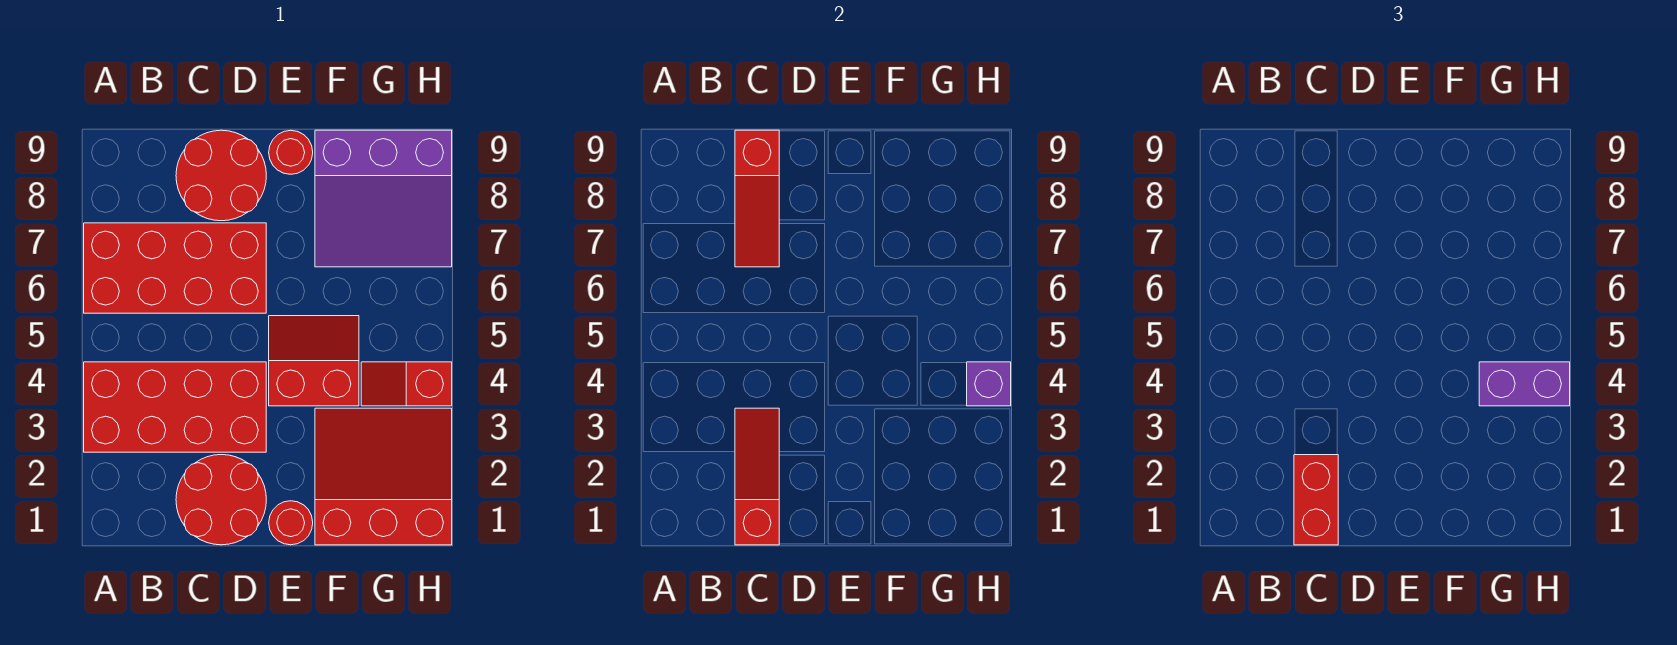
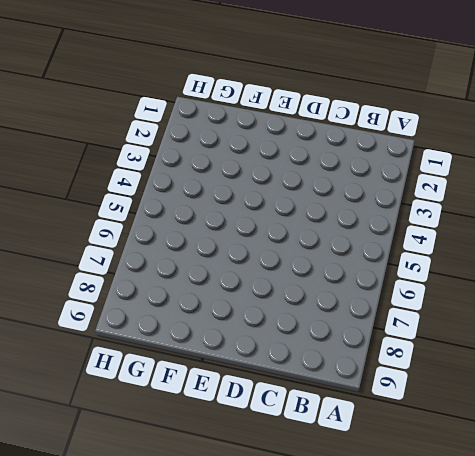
none -> red brick A3:D4 level 1
none -> red brick A6:D7 level 1
none -> red round brick C1:D2 level 1

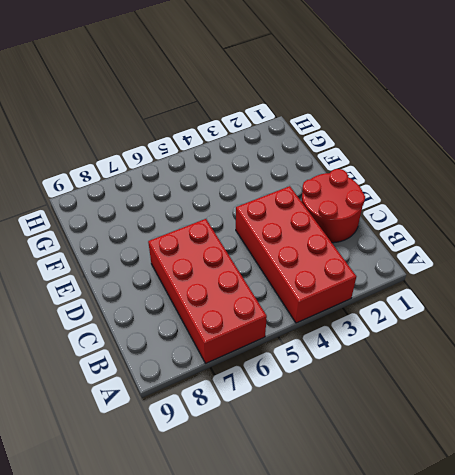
none -> red round brick C8:D9 level 1
none -> red round brick E1 level 1
none -> red slope E4:F5 level 1 top 4

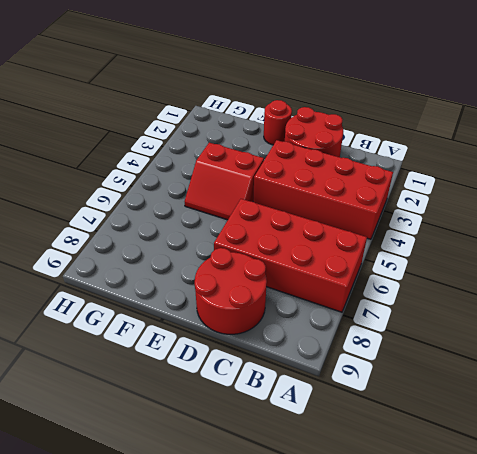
none -> red round brick E9 level 1
none -> red slope F1:H3 level 1 top 1
none -> purple slope F7:H9 level 1 top 9

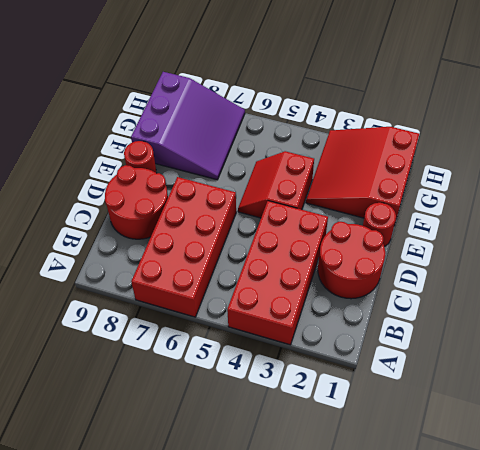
none -> red slope G4:H4 level 1 top H
none -> red slope C1:C3 level 2 top 1
none -> red slope C7:C9 level 2 top 9

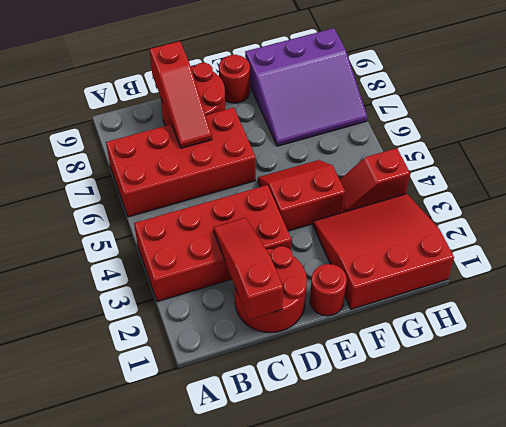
none -> purple brick H4 level 2
none -> red brick C1:C2 level 3
none -> purple brick G4:H4 level 3

